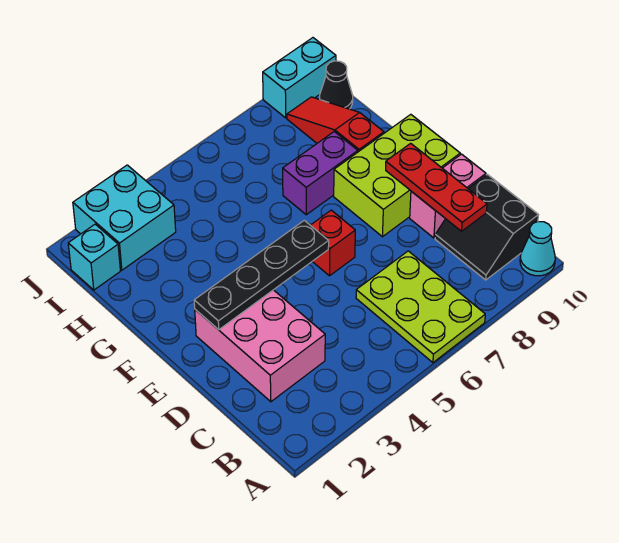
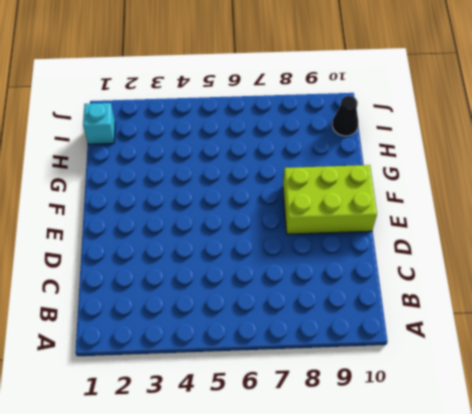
none -> lime plate A6:C7 level 1
none -> cyan cone A10 level 1
none -> black slope B9:C10 level 1 top 10

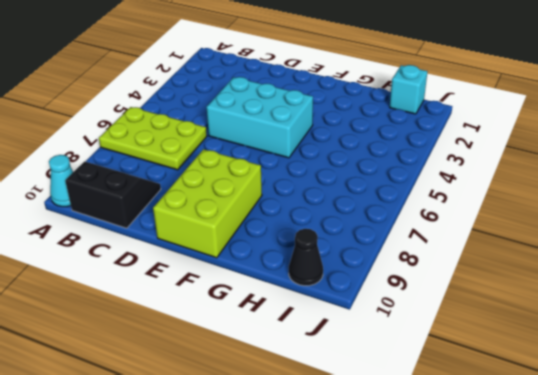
cyan brick D4:F5 level 1 -> none
none -> pink brick C2:E3 level 1
none -> pink brick D9:D10 level 1
none -> red brick E6 level 1

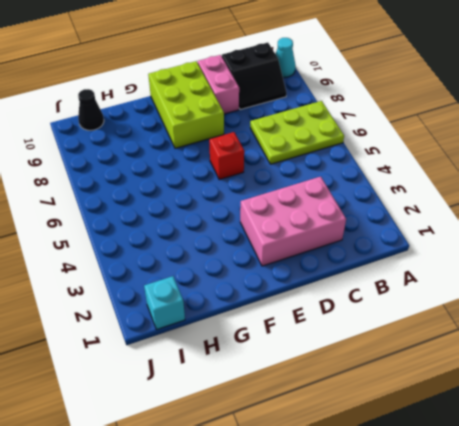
none -> purple brick G7:G8 level 1
none -> red slope G9:I9 level 1 top G
none -> cyan brick I2:J3 level 1

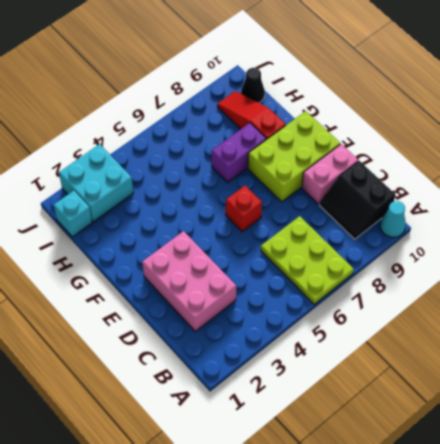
none -> cyan brick J9:J10 level 1
none -> red plate C9:E9 level 2
none -> black plate E2:E5 level 2

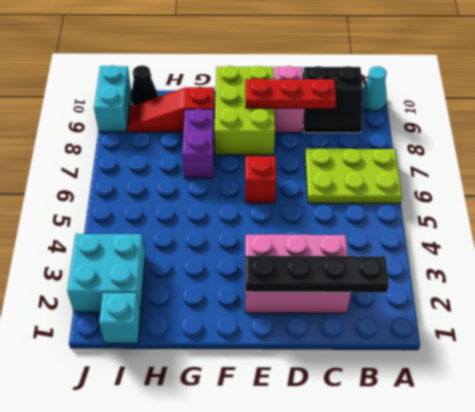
black plate B2:E2 level 2 -> black plate E2:E5 level 2

